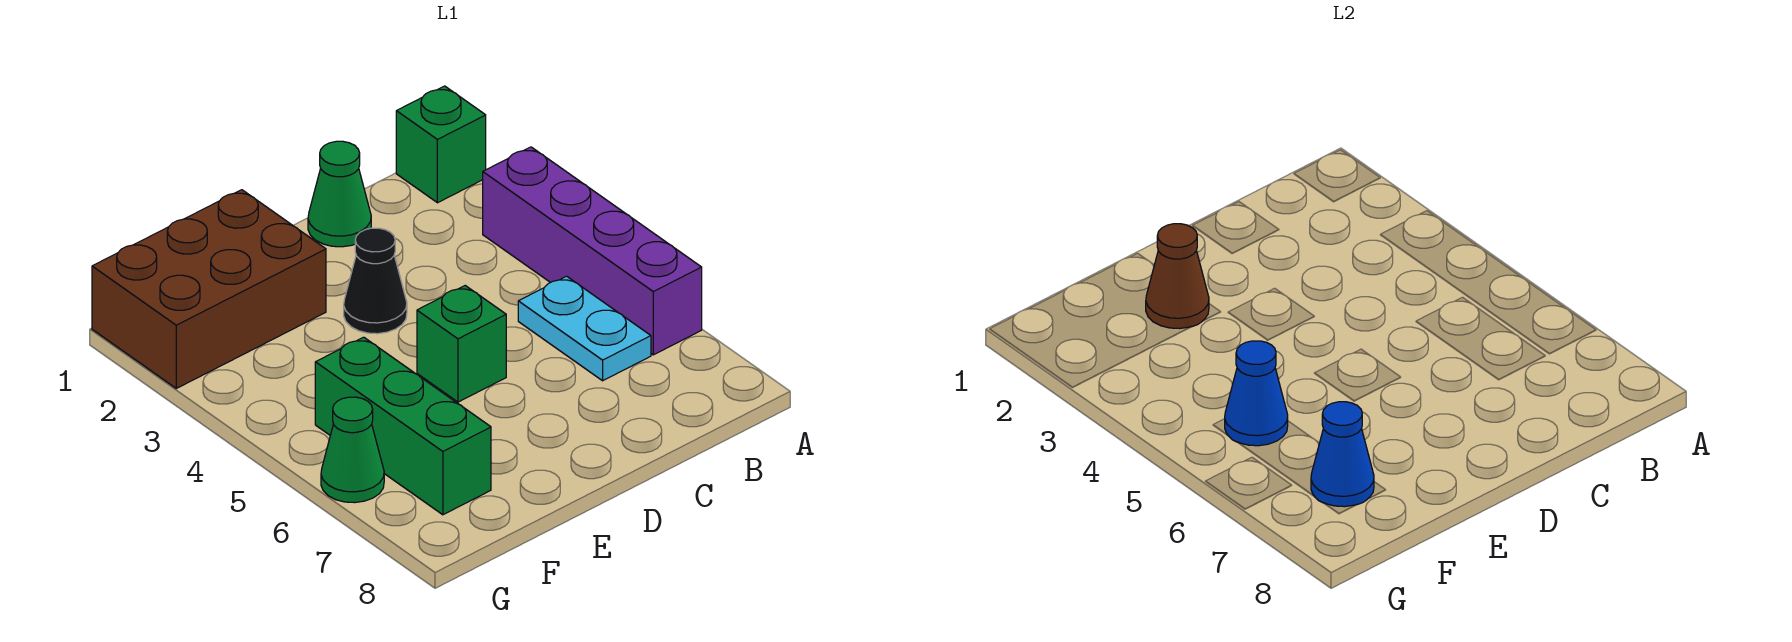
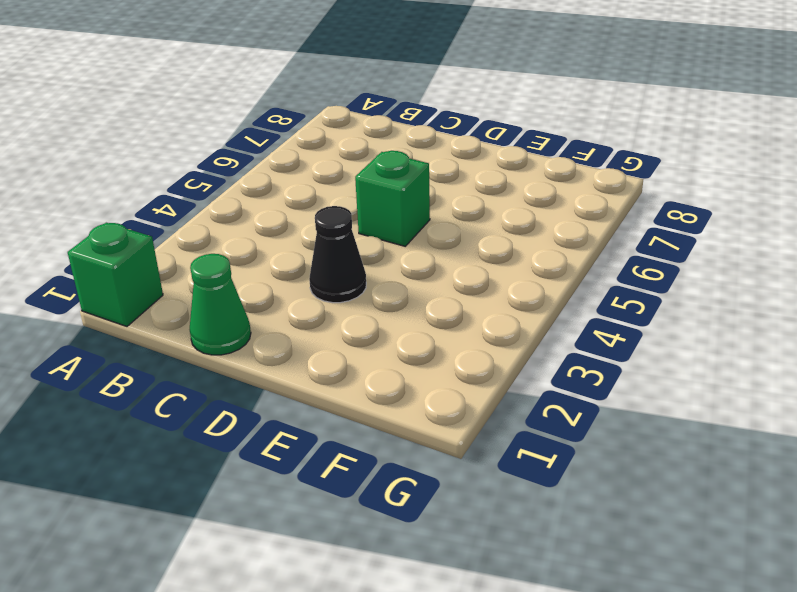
none -> purple brick A3:A6 level 1
none -> cyan plate B5:B6 level 1
none -> brown brick E1:G2 level 1

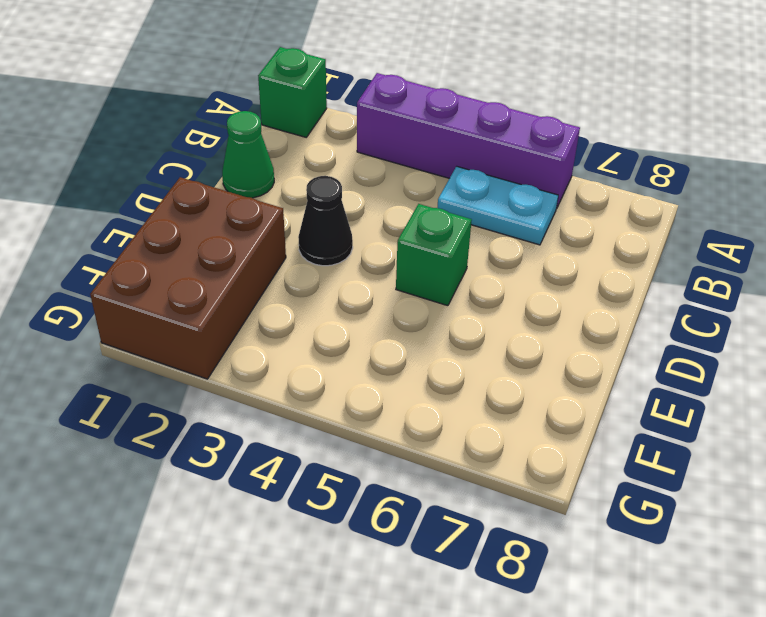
none -> green brick F5:F7 level 1
none -> green cone G6 level 1
none -> brown cone E2 level 2

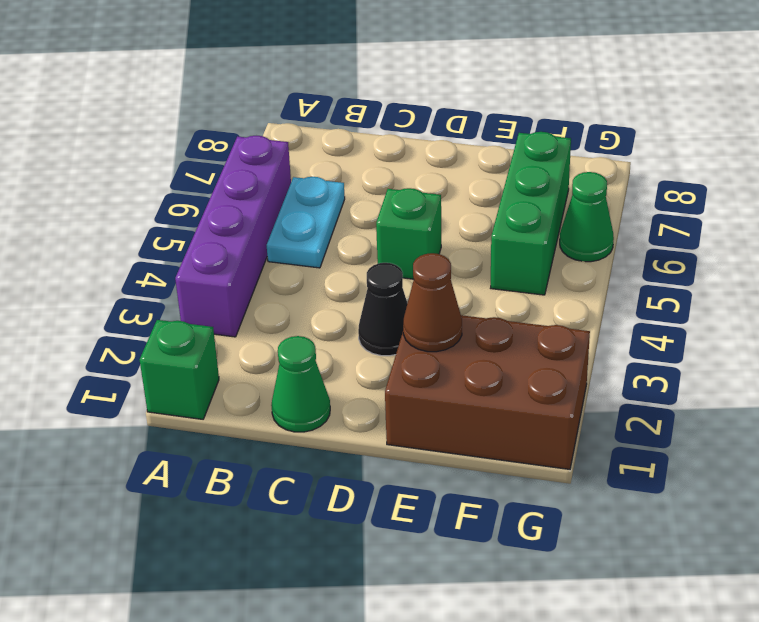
none -> blue cone F5 level 2
none -> blue cone F7 level 2

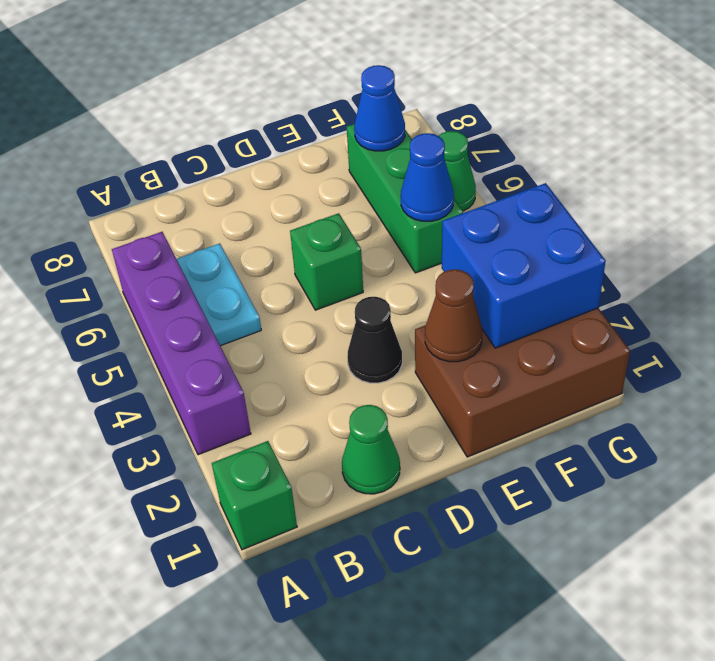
blue brick F2:G3 level 2 -> none

